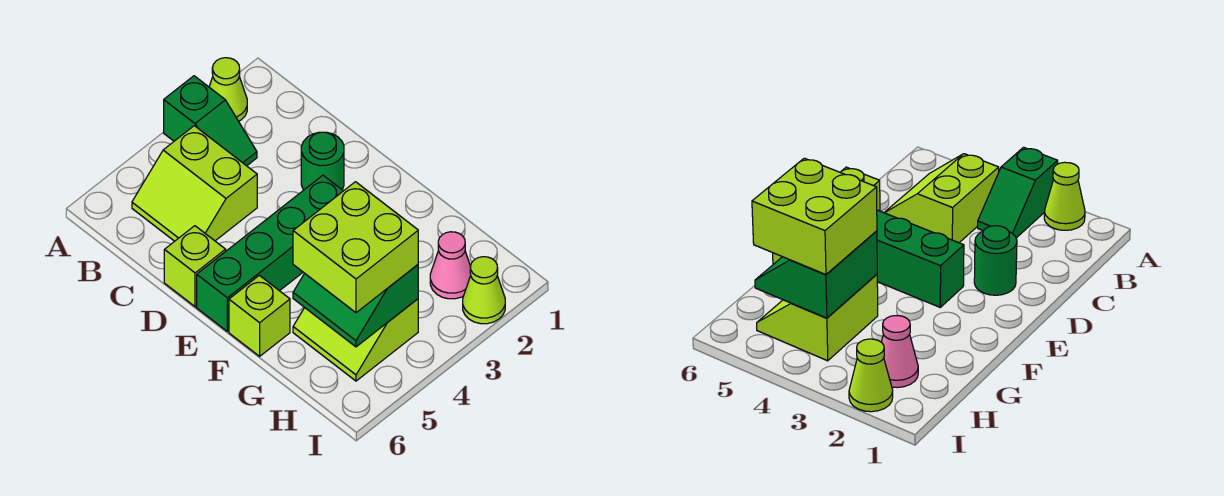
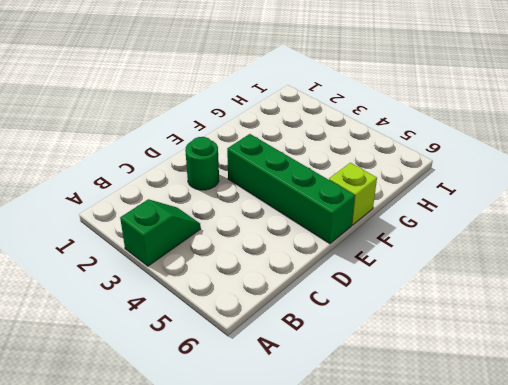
none -> lime cone A2 level 1
none -> lime slope B4:C5 level 1 top 4
none -> lime brick D6 level 1

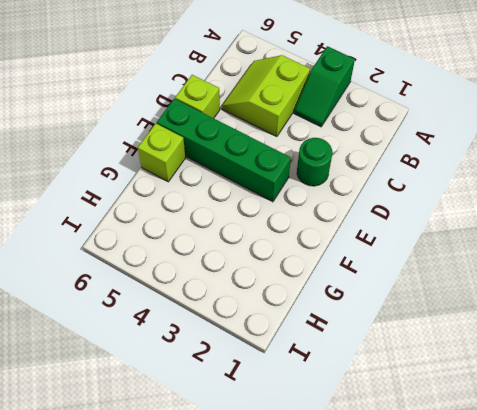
none -> lime cone A2 level 1
none -> lime slope G4:H5 level 1 top 4
none -> pink cone H2 level 1

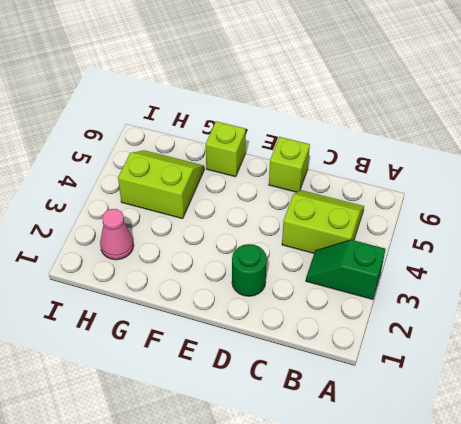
none -> lime cone A2 level 1
none -> green brick E3:E6 level 1
none -> lime cone I2 level 1

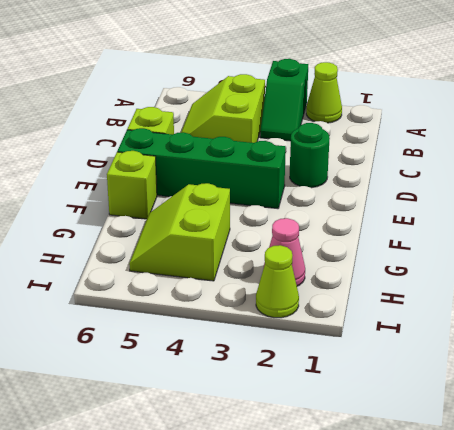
none -> green slope G4:H5 level 2 top 4
none -> lime brick G4:H5 level 3

